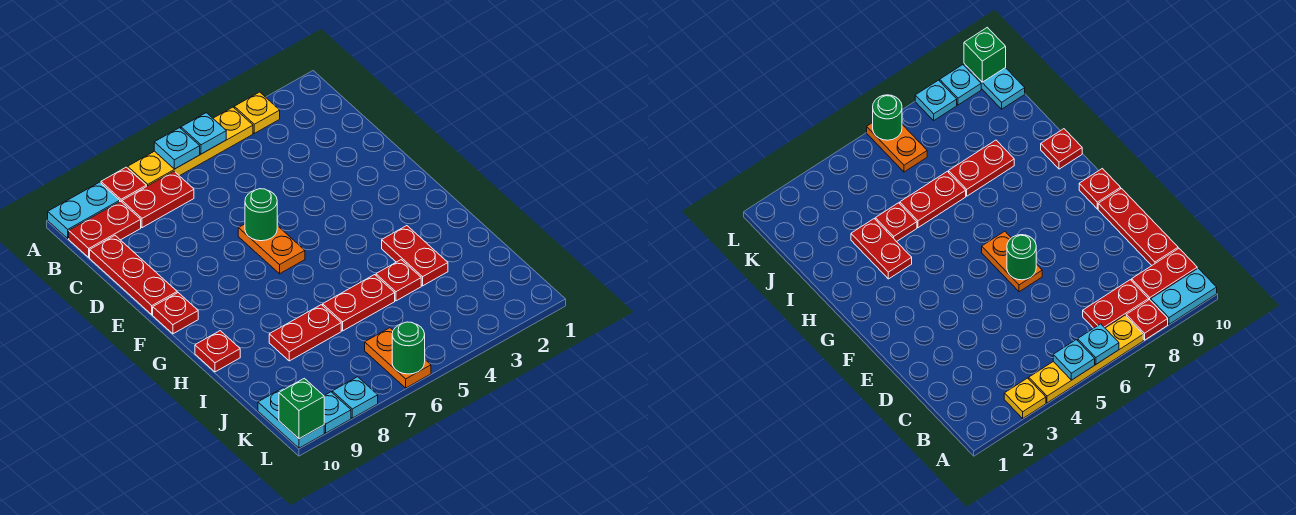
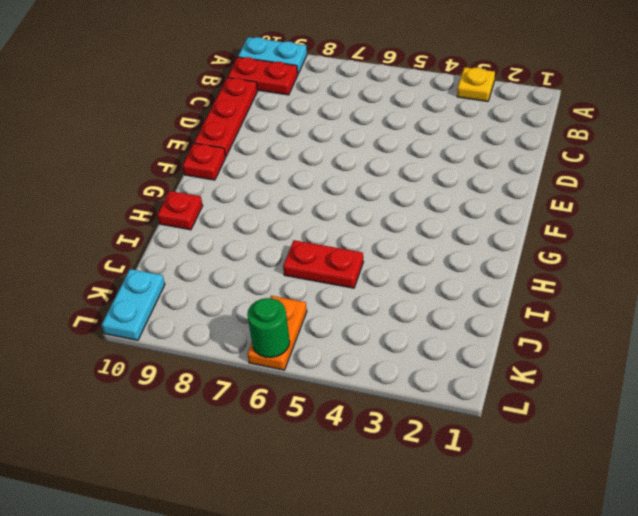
none -> yellow plate A4:A7 level 1
none -> red plate A8 level 1
none -> red plate B7:B8 level 1

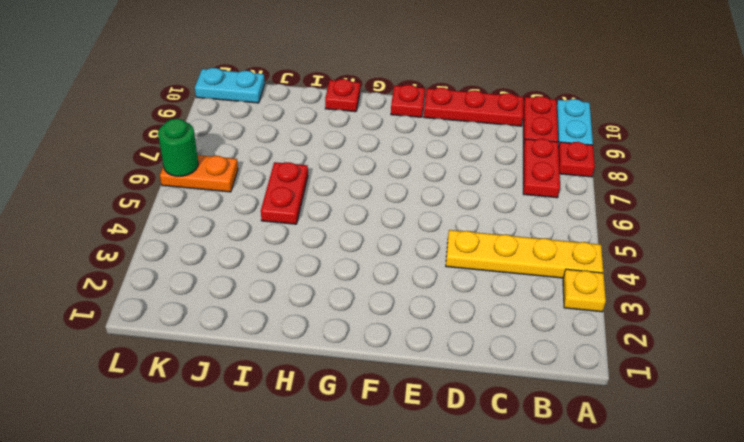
yellow plate A4:D4 level 1 -> yellow plate A4:A7 level 1
none -> orange plate E6:F6 level 1
none -> red plate H3:I3 level 1
none -> red plate I4 level 1

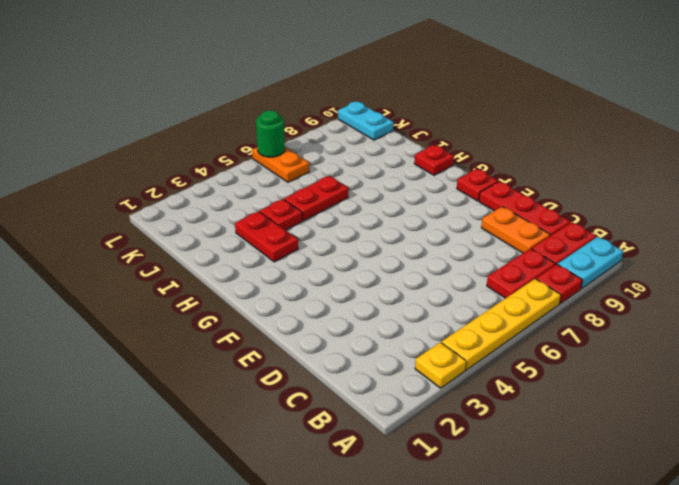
orange plate C9:D9 level 1 -> orange plate E6:F6 level 1
none -> red plate I7:I8 level 1
none -> cyan plate L8 level 1
none -> cyan plate L9 level 1

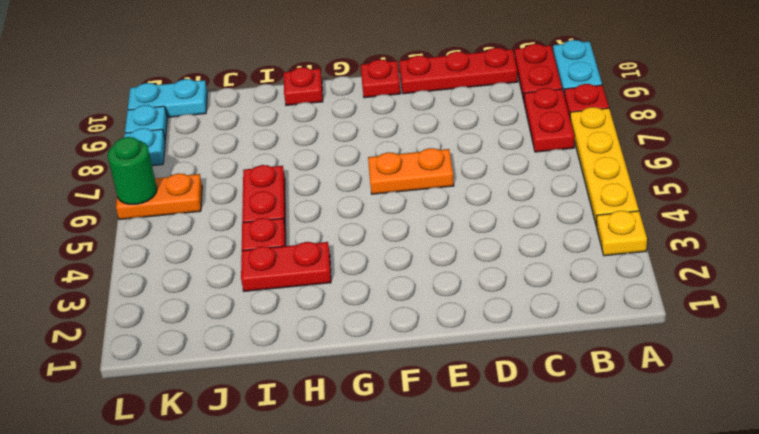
none -> red plate I7:I8 level 1
none -> cyan plate A5 level 2
none -> cyan plate A6 level 2

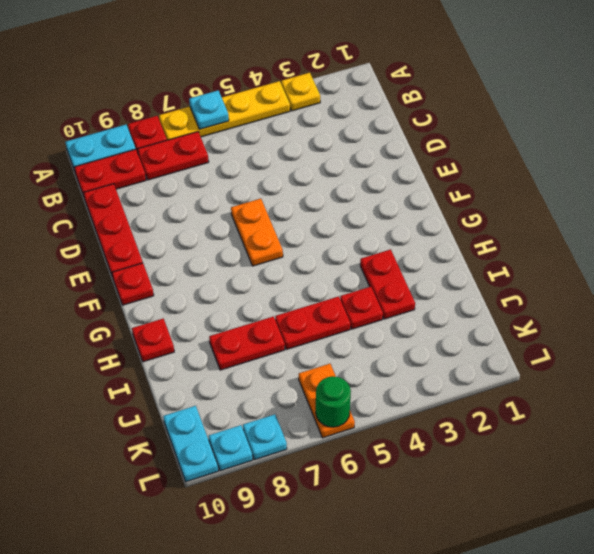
none -> cyan plate A5 level 2
none -> green round brick E6 level 2
none -> green brick L10 level 2

